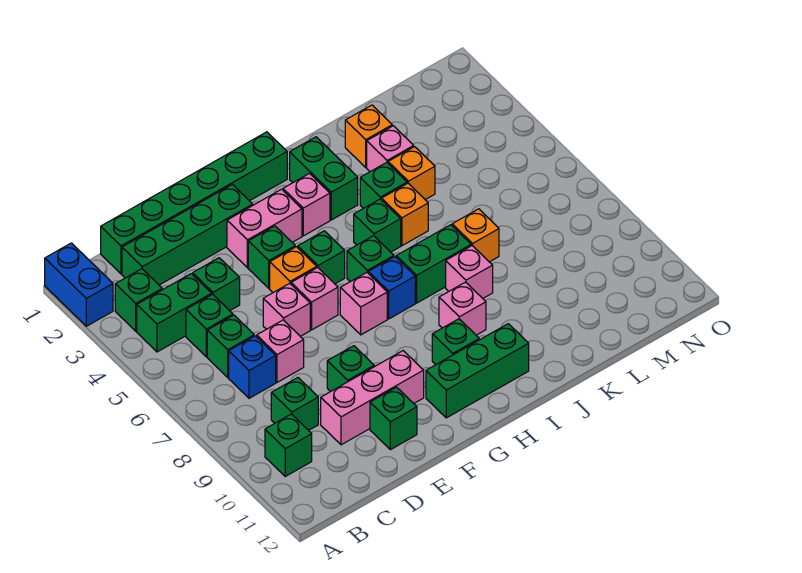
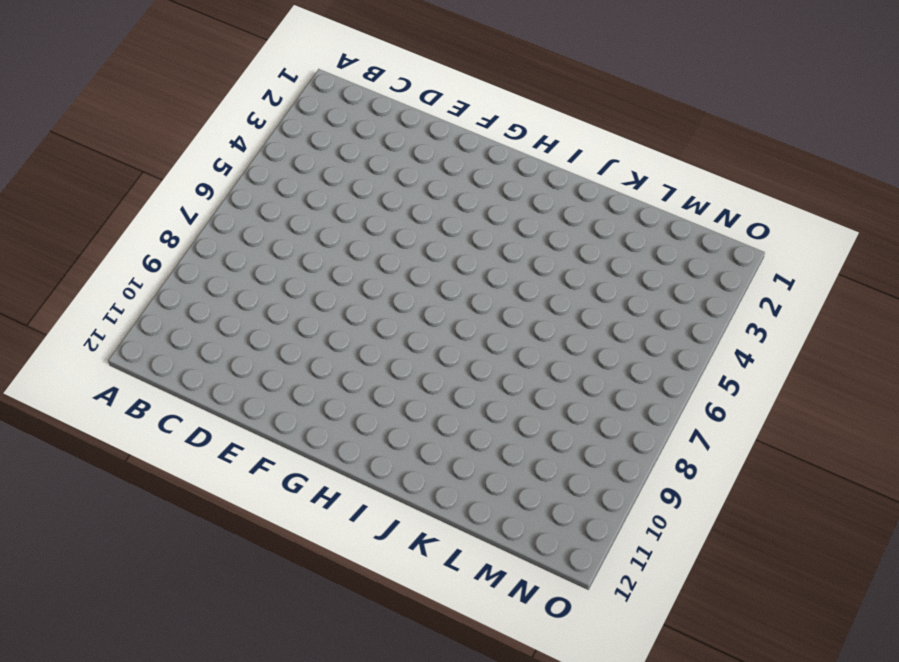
none -> blue brick A1:A2 level 1
none -> green brick B3 level 1
none -> green brick B4:C4 level 1
none -> green brick B10 level 1

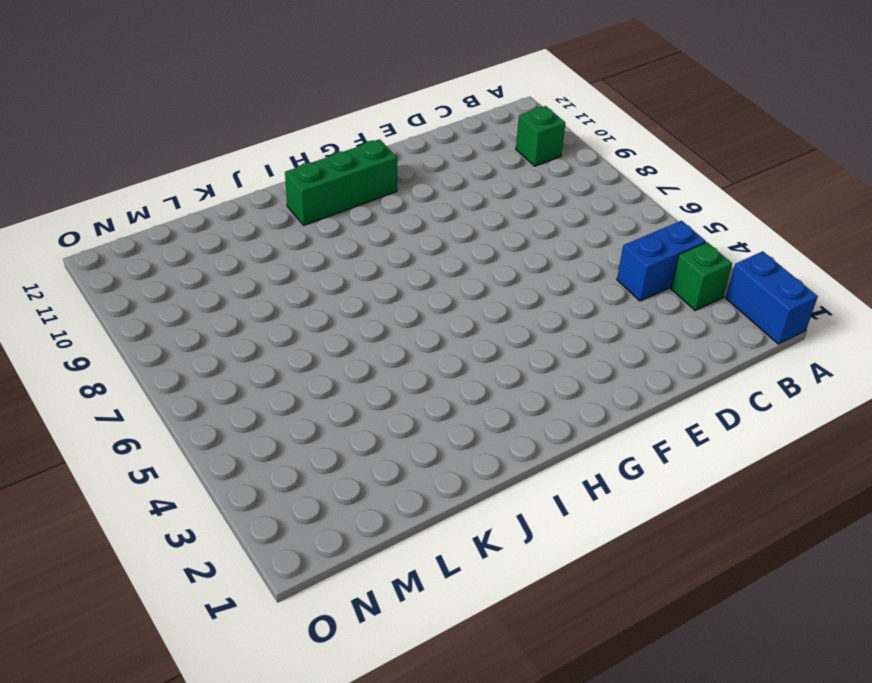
blue brick B4:C4 level 1 -> green brick B4:C4 level 1
none -> green brick C1:H1 level 1
none -> green brick C2:F2 level 1
none -> green brick C5 level 1
none -> green brick C6 level 1

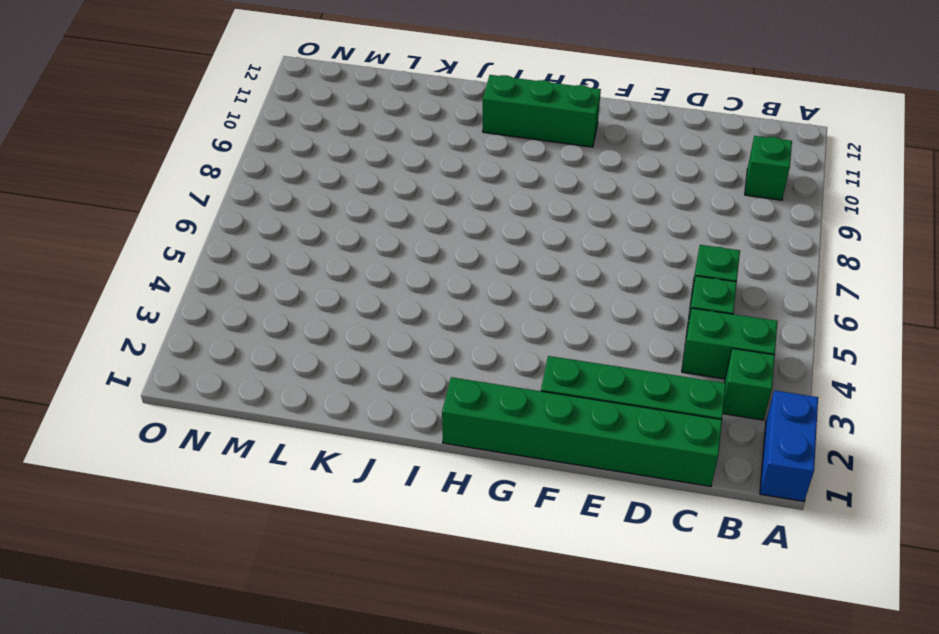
none -> blue brick C7 level 1
none -> green brick C9 level 1
none -> green brick D4 level 1
none -> pink brick D7 level 1

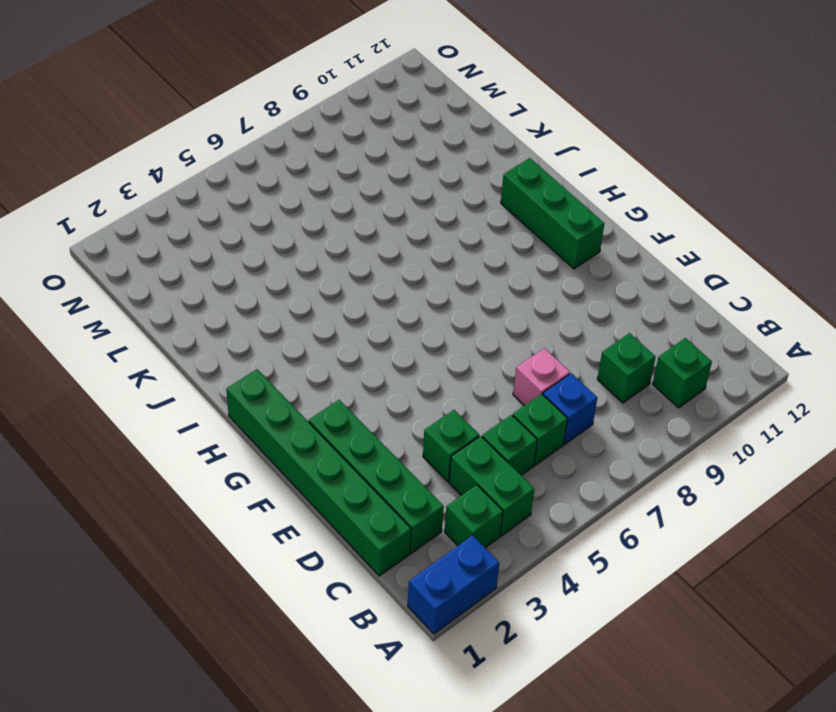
none -> pink brick D10:F10 level 1
none -> pink brick E6 level 1
none -> green brick E9 level 1
none -> green brick E11 level 1

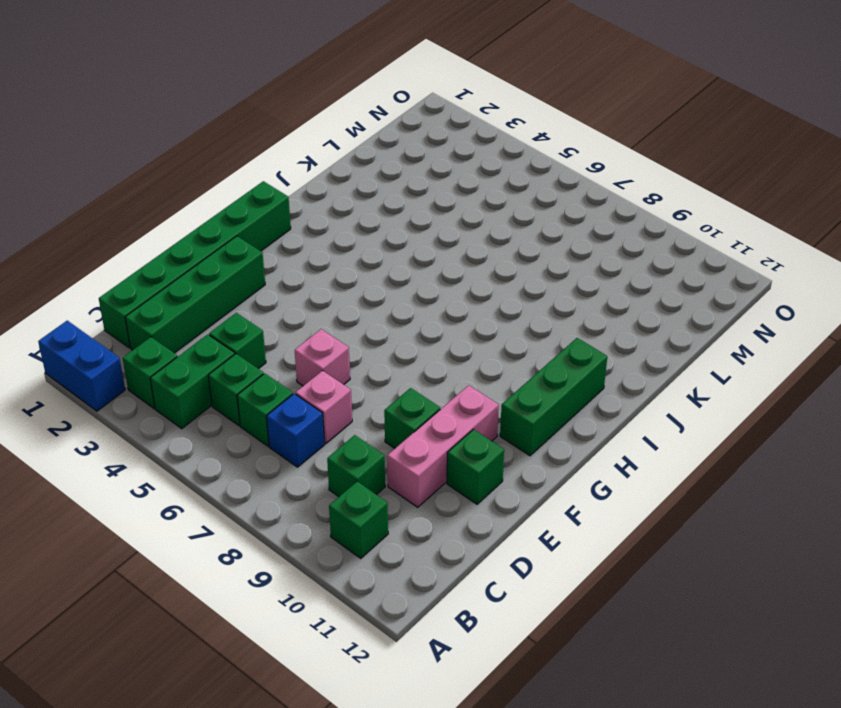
none -> pink brick F3:G3 level 1
none -> green brick F4 level 1
none -> orange brick F5 level 1
none -> pink brick F6 level 1

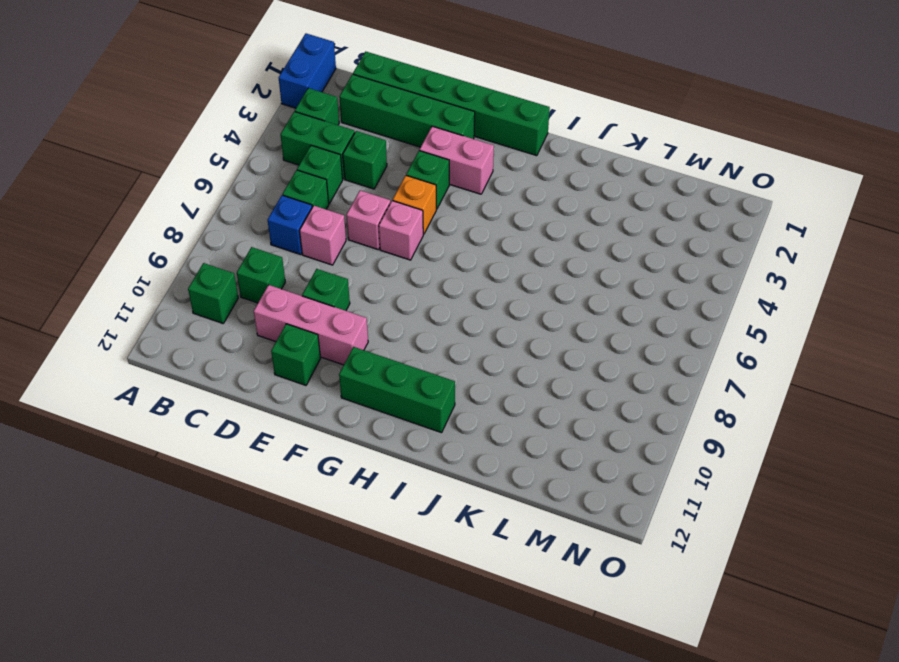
none -> green brick G5 level 1
none -> pink brick G7 level 1
none -> pink brick H3 level 1
none -> green brick H6 level 1

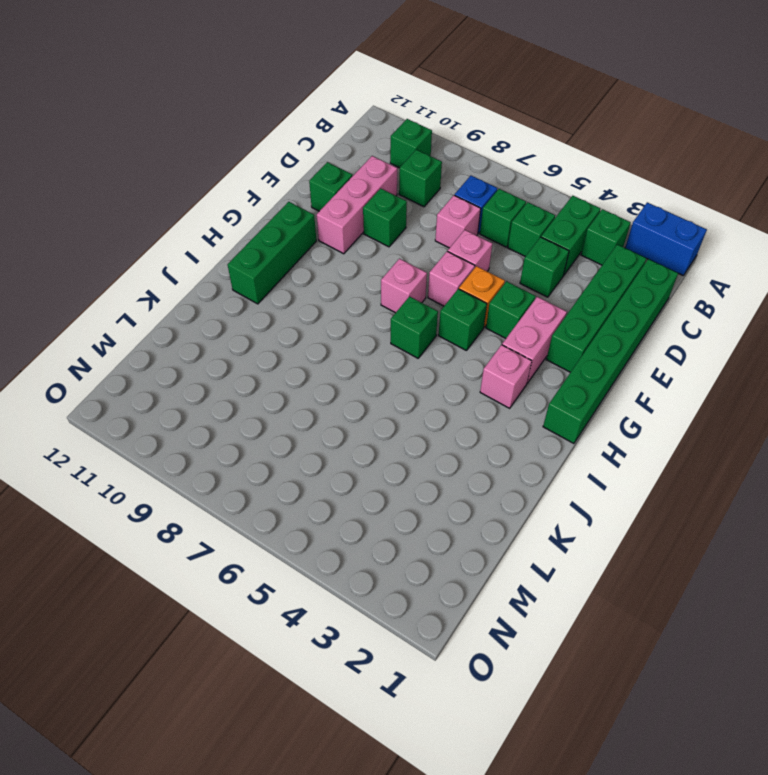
none -> blue brick H7 level 1
none -> green brick H10 level 1
none -> green brick I2:I3 level 1
none -> green brick I5 level 1

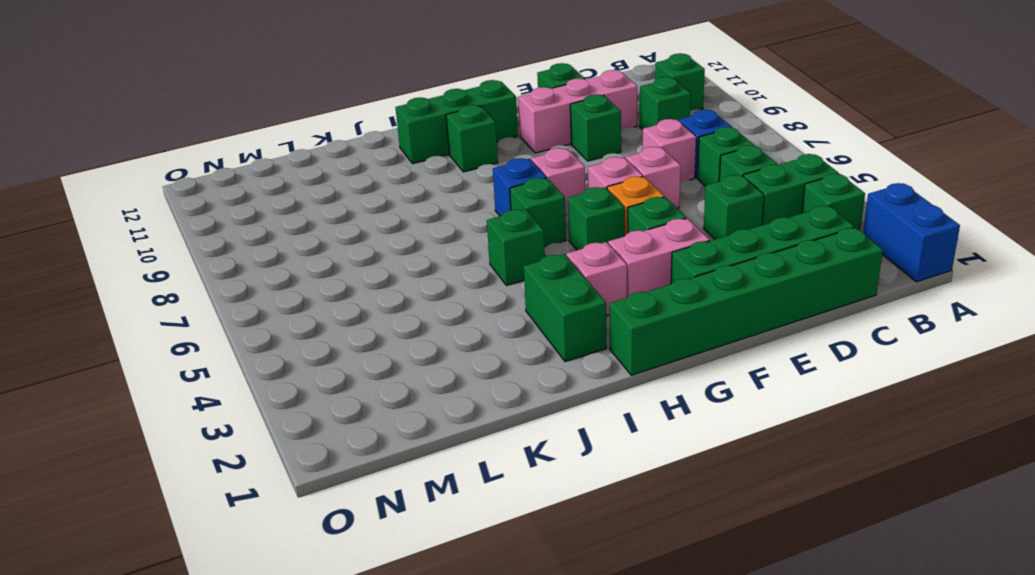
none -> green brick I7:J7 level 1
none -> pink brick I9 level 1
none -> green brick J4 level 1
none -> orange brick J5 level 1

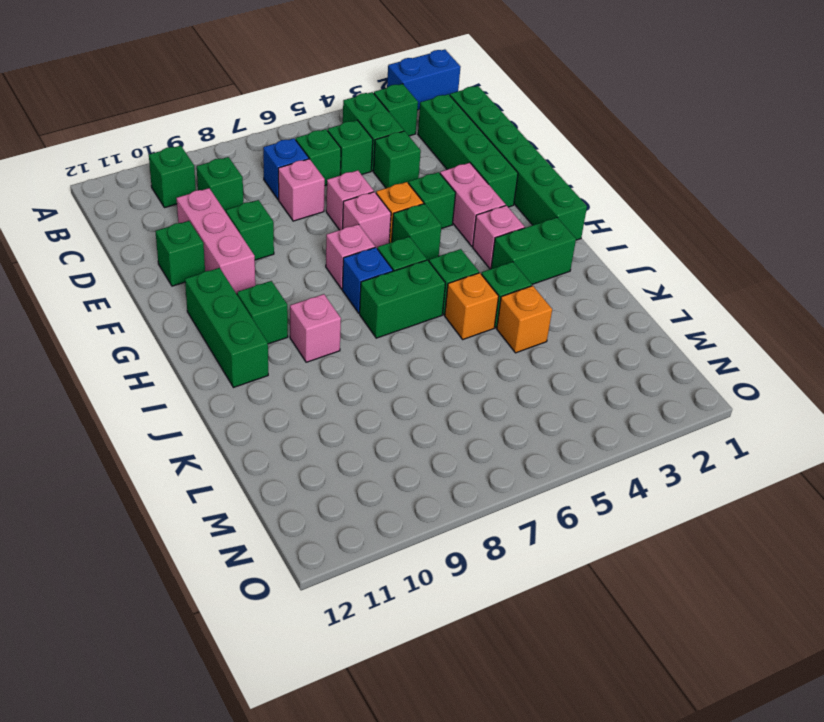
green brick I6:I7 level 1 -> green brick I7:J7 level 1
none -> pink brick J8 level 1
none -> orange brick K2 level 1
none -> pink brick K3 level 1
none -> orange brick K7 level 1

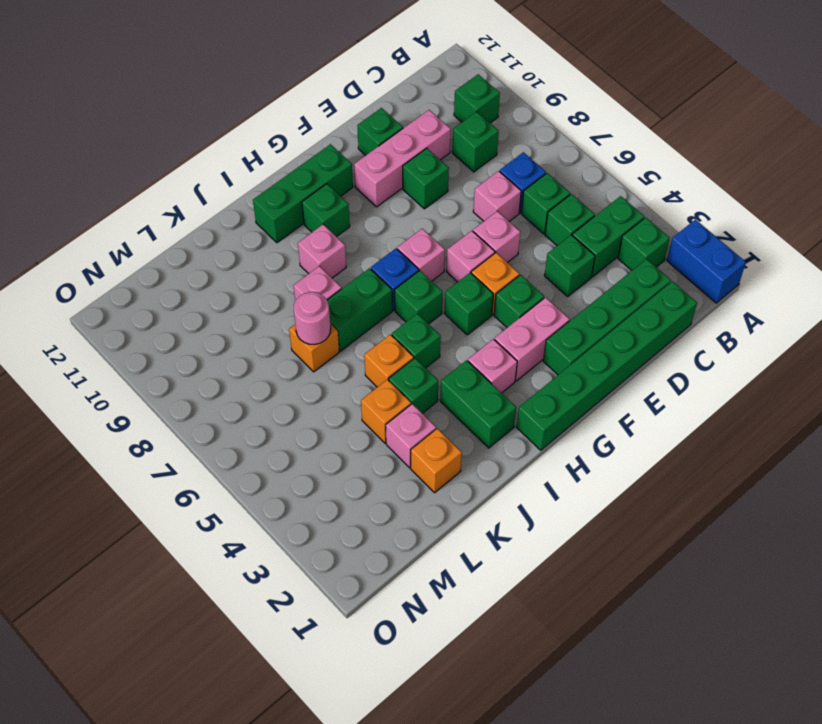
pink round brick K7 level 2 -> none

